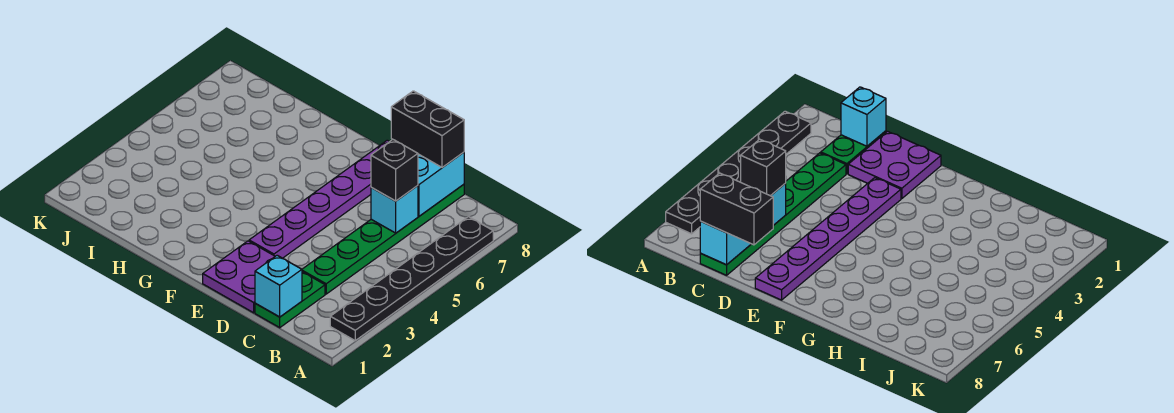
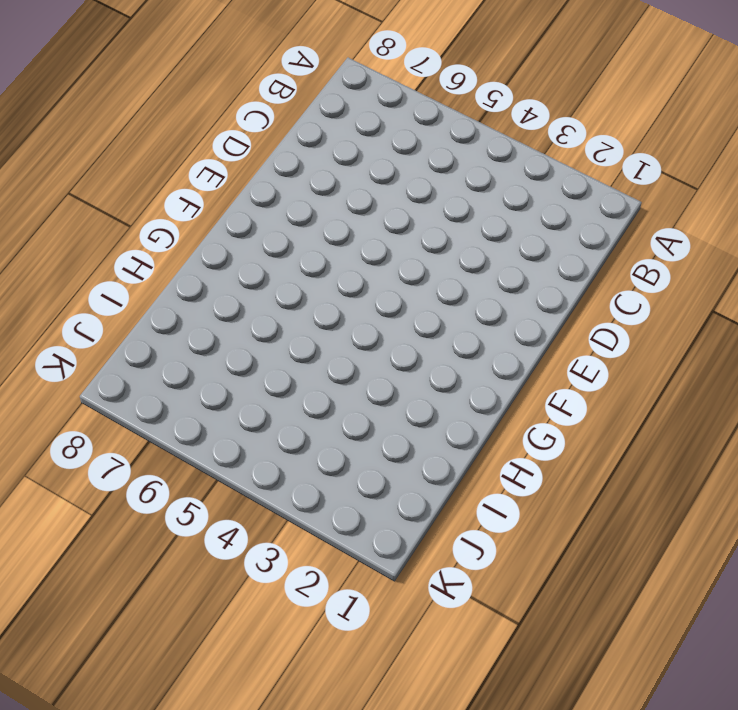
none -> black plate A2:A7 level 1
none -> green plate C1:C2 level 1

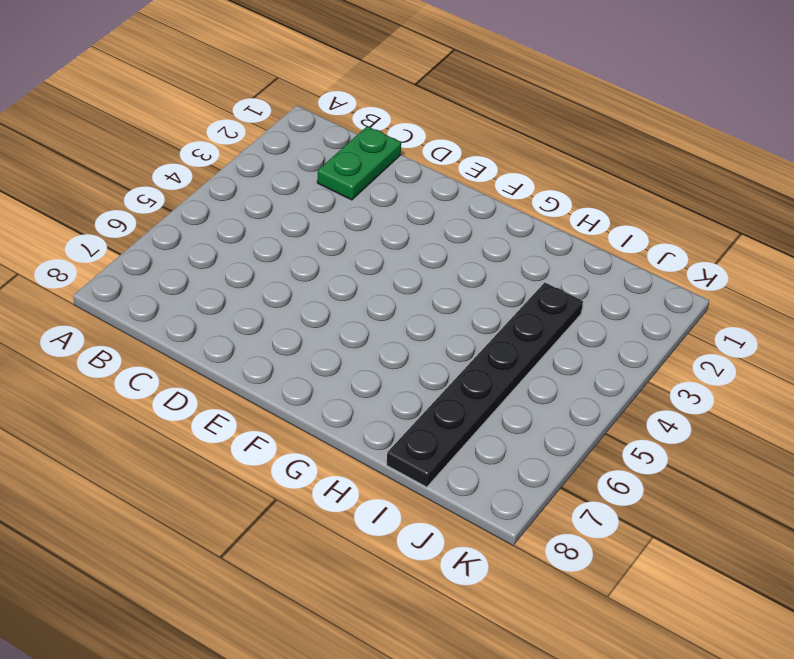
black plate I3:I8 level 1 -> black plate A2:A7 level 1
none -> green plate C3:C8 level 1
none -> purple plate D1:E2 level 1

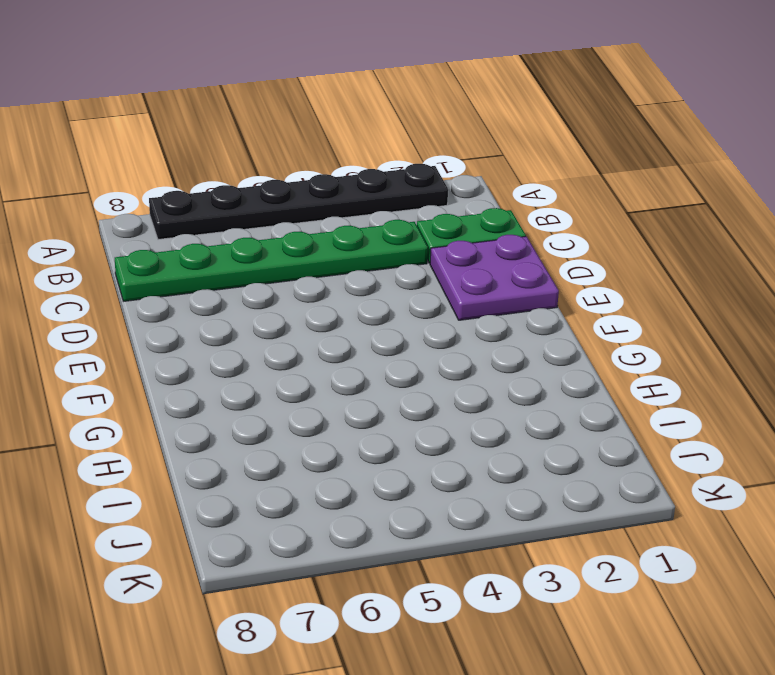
none -> purple plate E3:E8 level 1
none -> cyan brick C1 level 2

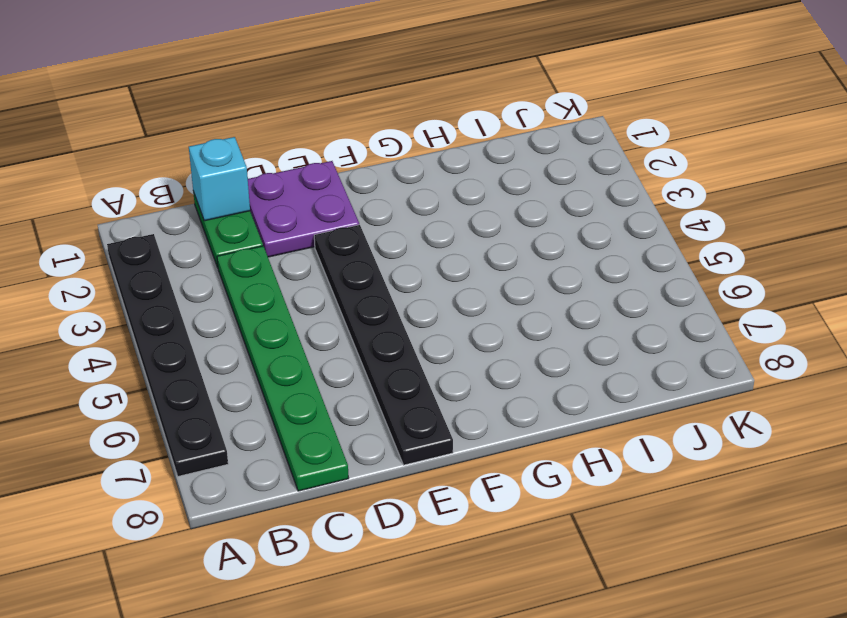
black plate E3:E8 level 1 -> purple plate E3:E8 level 1
none -> cyan brick C6 level 2
none -> cyan brick C7:C8 level 2

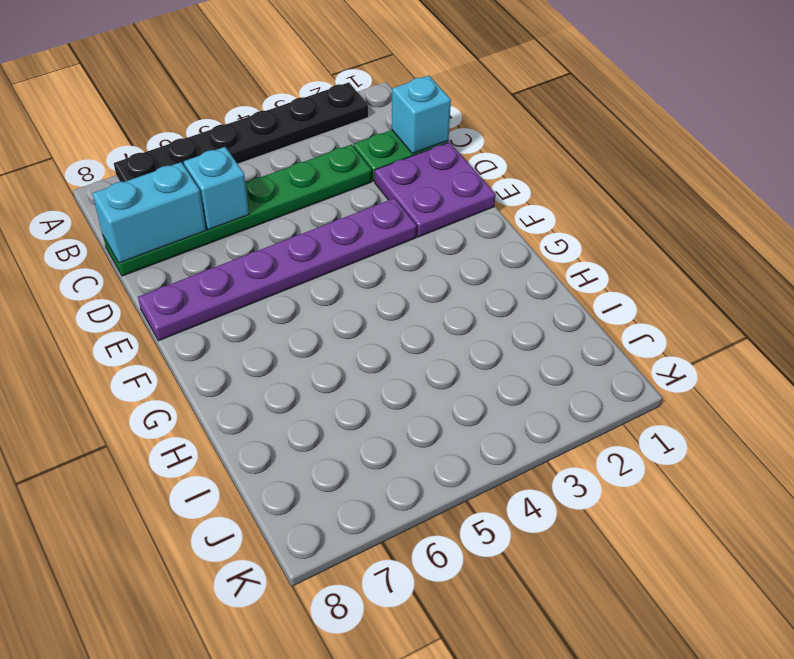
none -> black brick C6 level 3
none -> black brick C8:D8 level 3

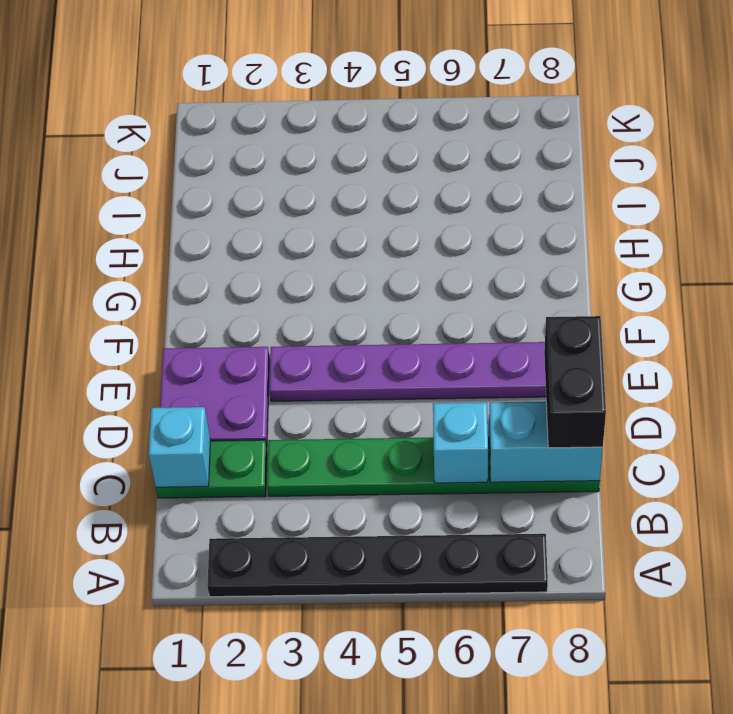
none -> black brick C6 level 3

